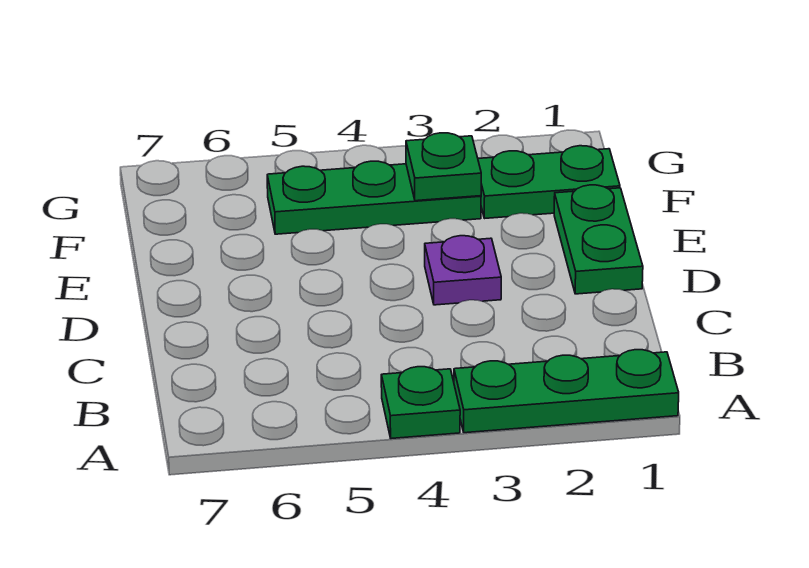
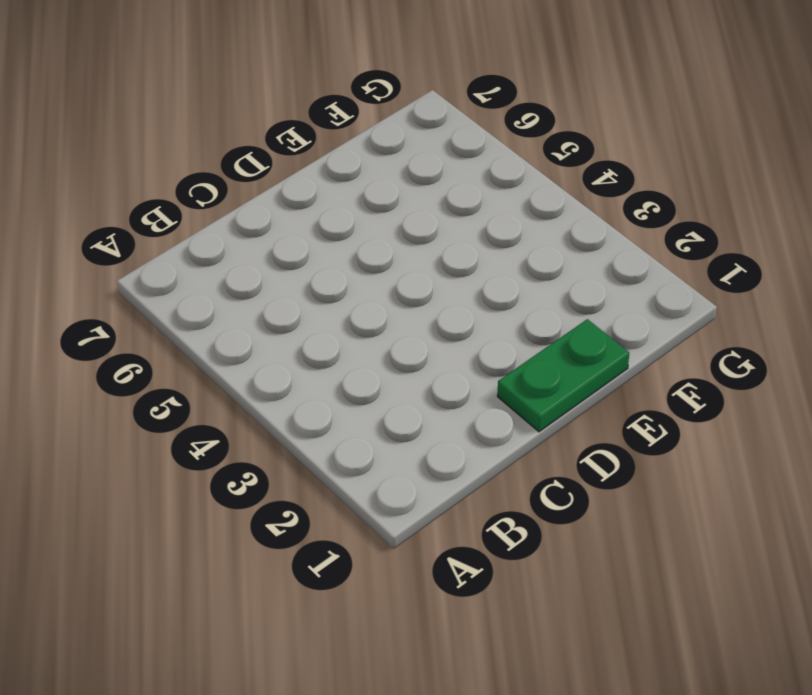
none -> green plate A1:A3 level 1
none -> green plate A4 level 1

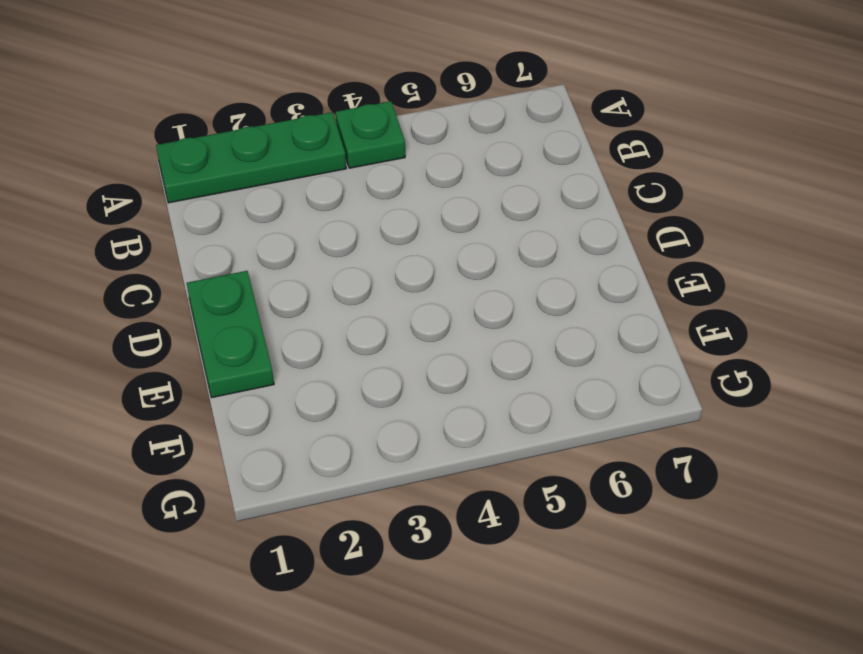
none -> purple plate D3 level 1
none -> green plate F1:F2 level 1

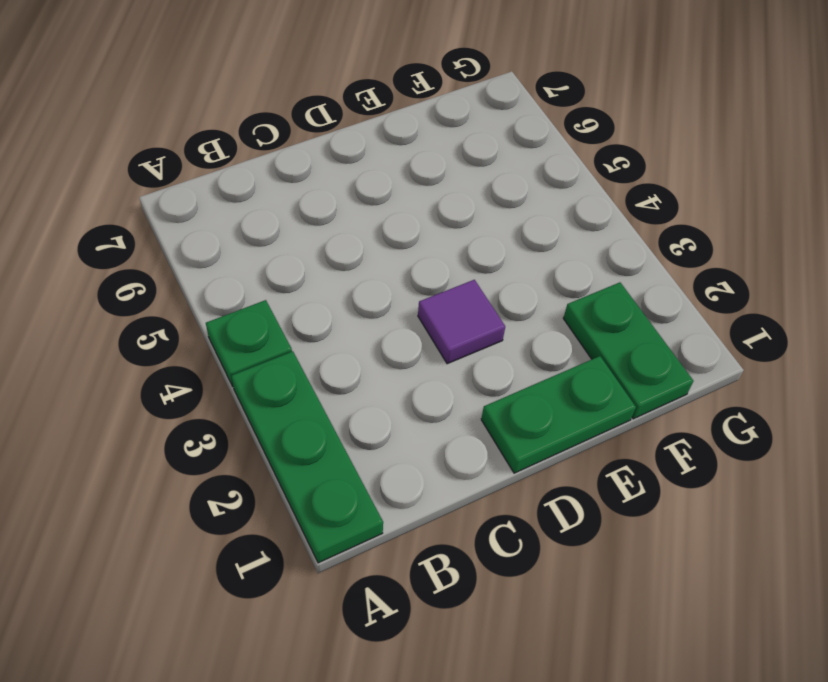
purple tile D3 level 1 -> purple plate D3 level 1
none -> green plate F3:F5 level 1
none -> green plate F3 level 2

